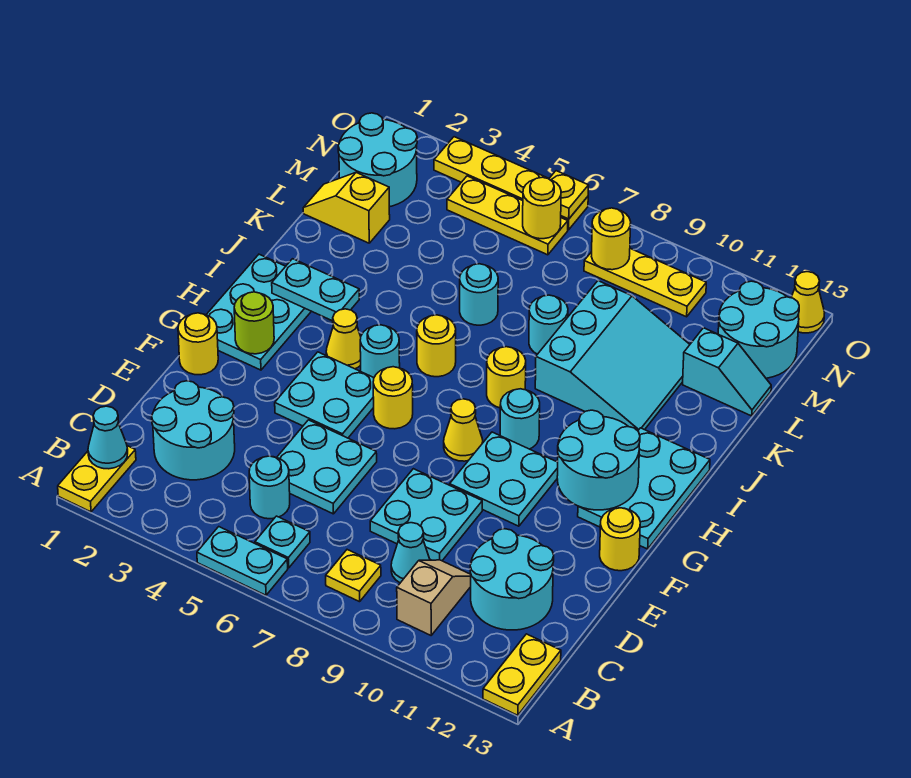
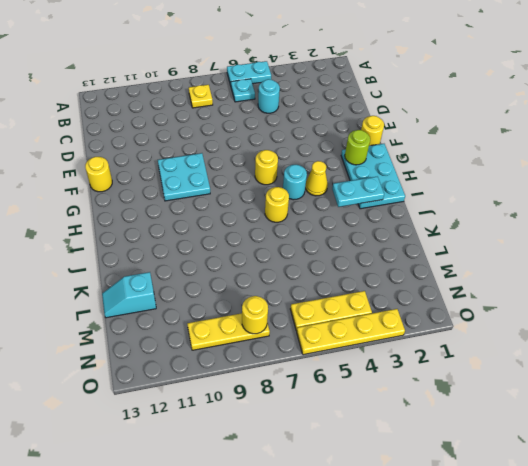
none -> yellow plate A1:B1 level 1
none -> yellow plate A13:B13 level 1
none -> tan slope B10:C10 level 1 top B
none -> cyan round brick C2:D3 level 1

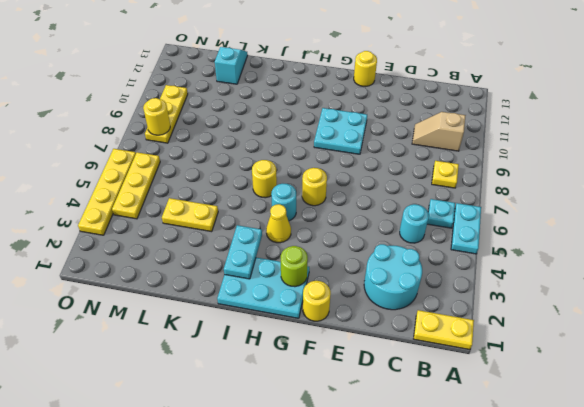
yellow plate K4:L4 level 1 -> yellow plate A13:B13 level 1
none -> cyan cone C9 level 1
none -> cyan round brick C11:D12 level 1
none -> cyan plate D5:E6 level 1
none -> cyan plate D8:E9 level 1

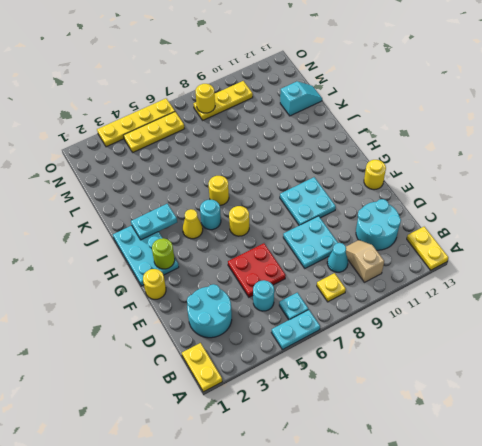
red plate D5:E6 level 1 -> cyan plate D5:E6 level 1
none -> cyan plate F4:G5 level 1
none -> yellow cone G8 level 1
none -> cyan plate G12:I13 level 1
none -> cyan round brick H9 level 1

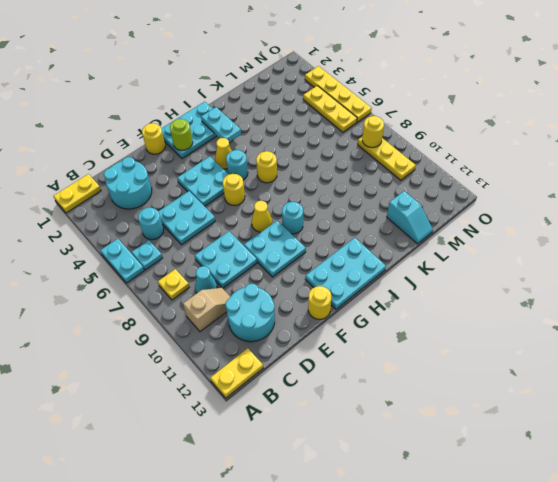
none -> yellow round brick I8 level 1
none -> cyan slope J9:L11 level 1 top 9
none -> cyan round brick K6 level 1
none -> cyan round brick K8 level 1

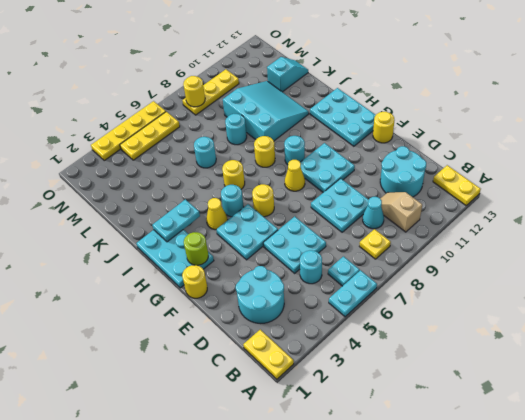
none -> yellow slope L1:L2 level 1 top 2
none -> cyan round brick M1:N2 level 1
none -> cyan round brick M12:N13 level 1
none -> yellow cone O13 level 1

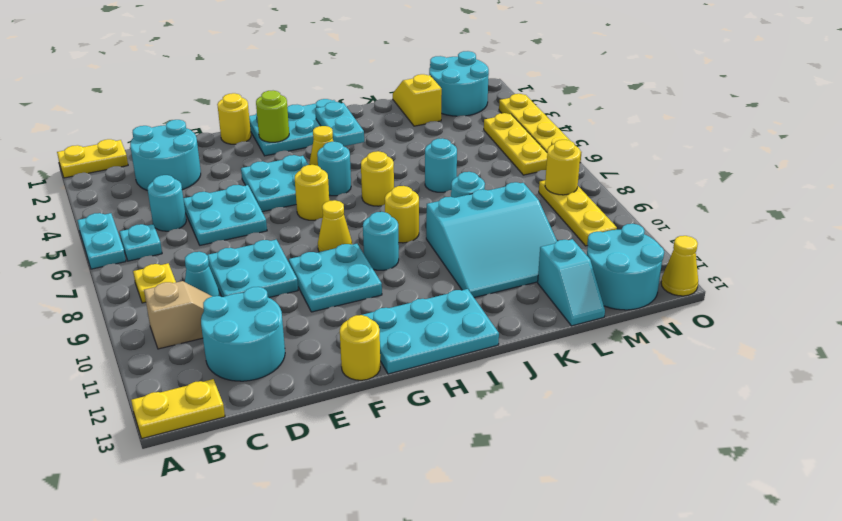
none -> cyan cone B1 level 2
none -> cyan round brick G11:H12 level 2
none -> yellow round brick N6 level 2
none -> yellow plate O6 level 2

